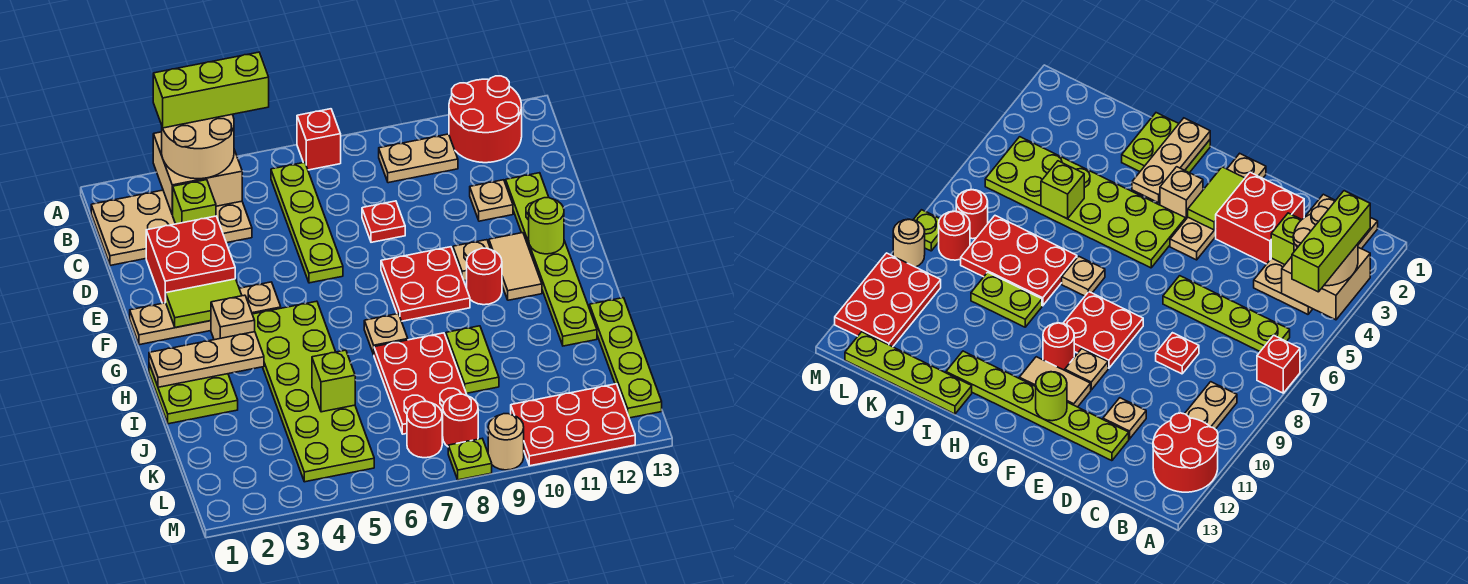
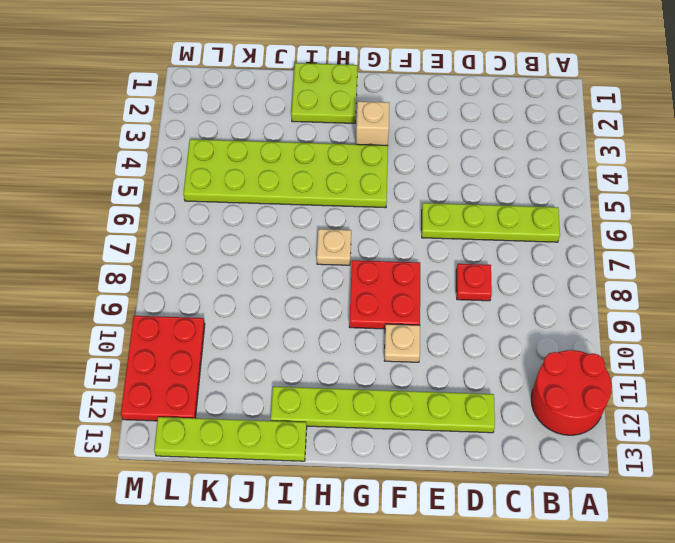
none -> red brick A7 level 1
none -> tan plate B1:C4 level 1
none -> tan plate B9:B10 level 1
none -> red brick D2:E3 level 1

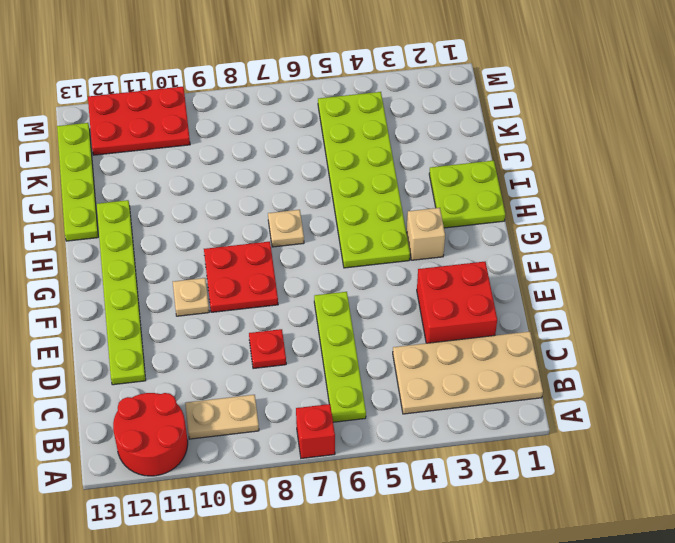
none -> tan plate D11 level 1
none -> tan plate F1:F4 level 1
none -> tan tile F11:G11 level 1
none -> red round brick G10 level 1

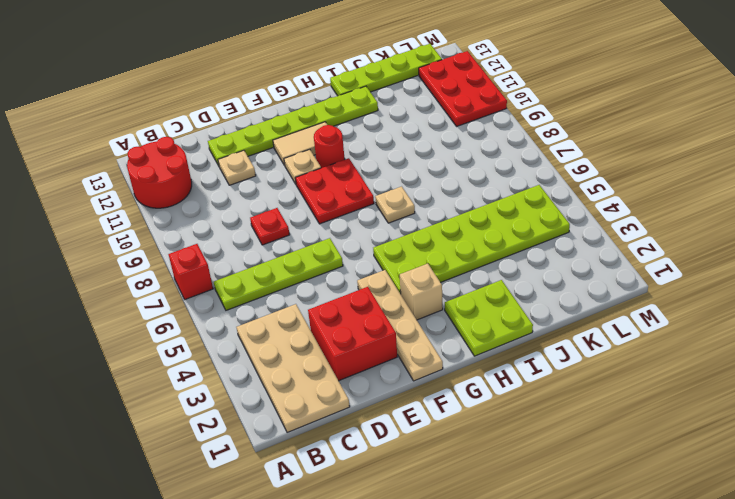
none -> tan plate B9:B10 level 1
none -> red plate I7:K8 level 1
none -> lime plate I9:J9 level 1
none -> red round brick L7 level 1

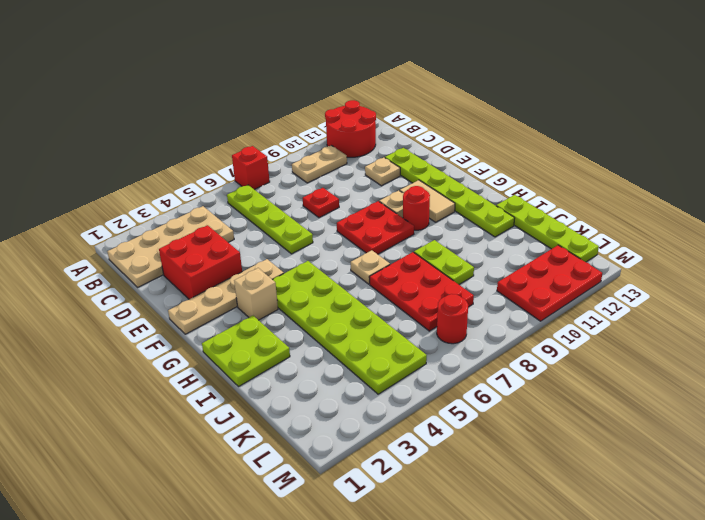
none -> red round brick L8 level 1
none -> lime plate M8 level 1
none -> tan round brick M9 level 1
none -> tan brick A3:B4 level 2

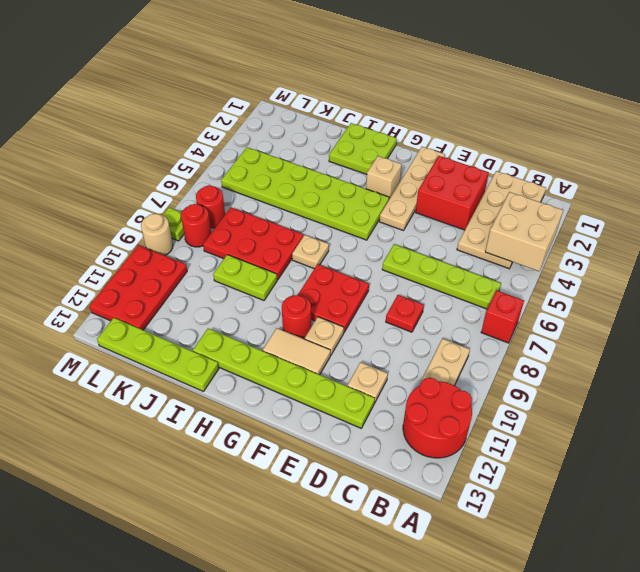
none -> lime brick C3 level 2
none -> lime tile F2:F3 level 2
none -> lime round brick F12 level 2
none -> tan plate H1:H3 level 2

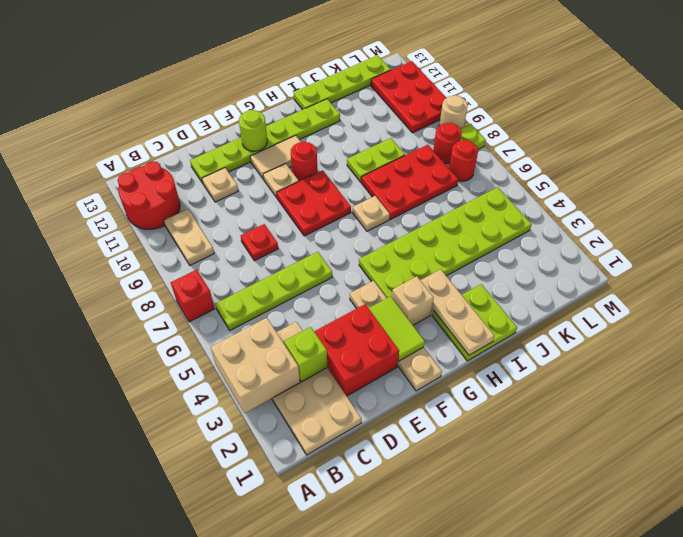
none -> lime brick J5 level 2
none -> tan round brick A3:B4 level 3
none -> lime brick A3:A5 level 4

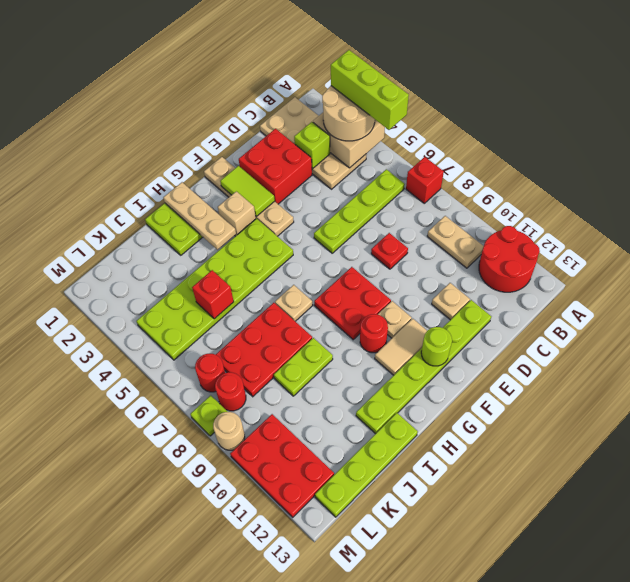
red brick J5 level 2 -> lime brick J5 level 2

